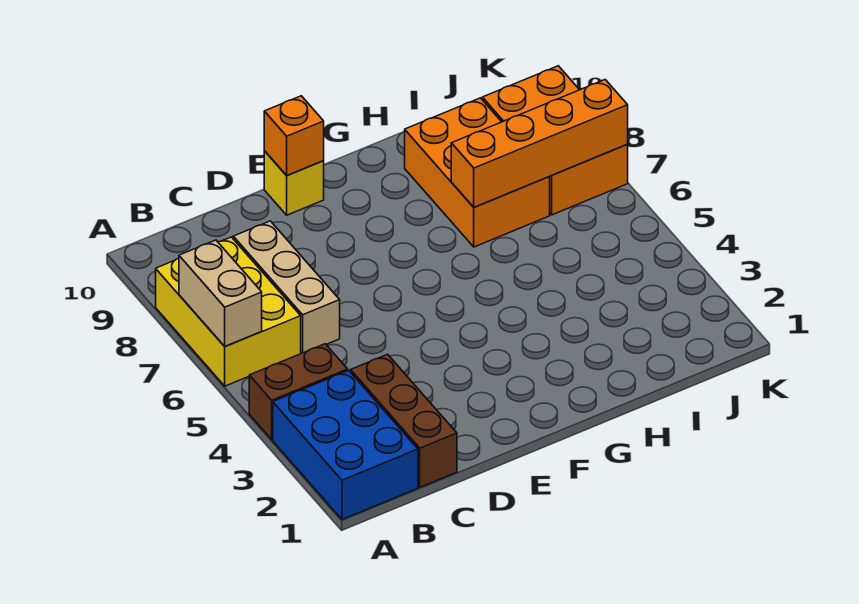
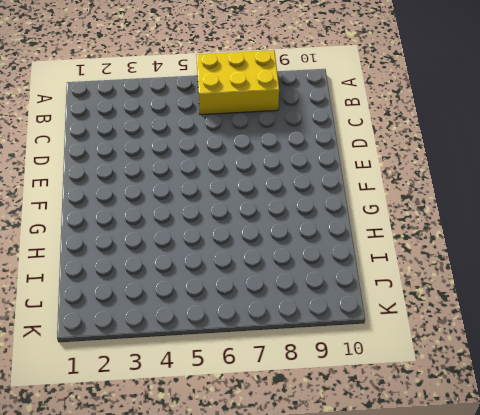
none -> blue brick A1:B3 level 1
none -> brown brick A4:B4 level 1

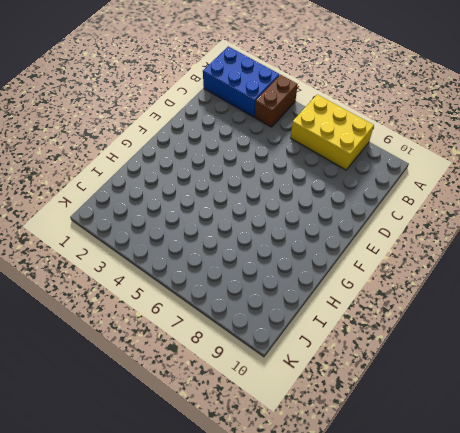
none -> brown brick C1:C3 level 1
none -> tan brick C6:C8 level 1

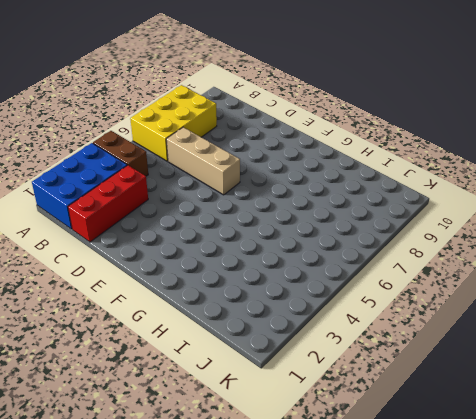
red brick C1:C3 level 1 -> brown brick C1:C3 level 1
tan brick C6:E6 level 1 -> tan brick C6:C8 level 1
none -> yellow brick E10 level 1
none -> orange brick H7:I9 level 1

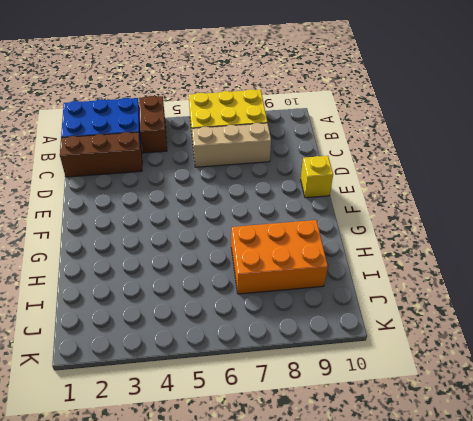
none -> orange brick J7:K9 level 1
none -> tan brick A6:A7 level 2

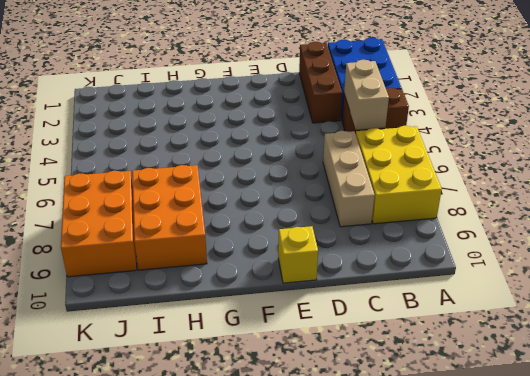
tan brick B4:B5 level 2 -> tan brick A6:A7 level 2
none -> orange brick E10 level 2
none -> orange brick H7:K7 level 2

